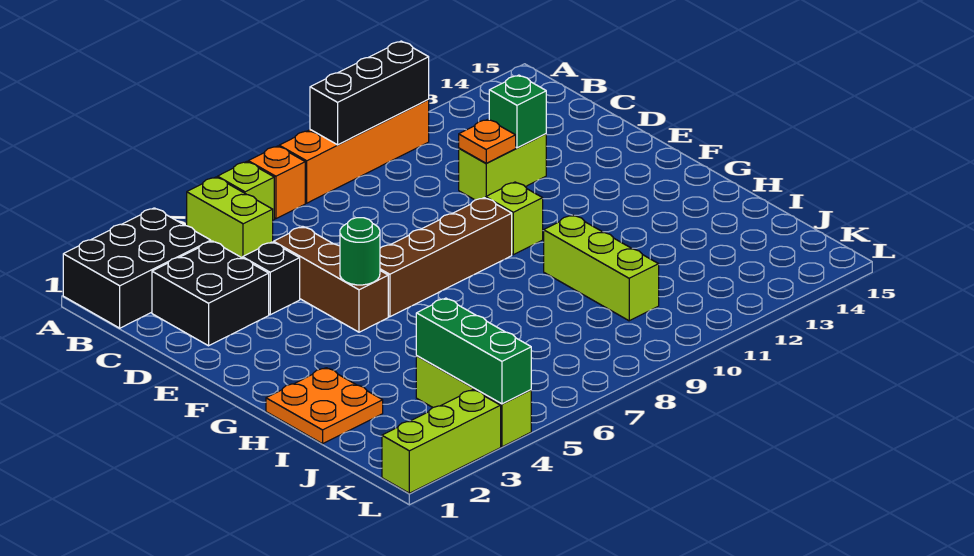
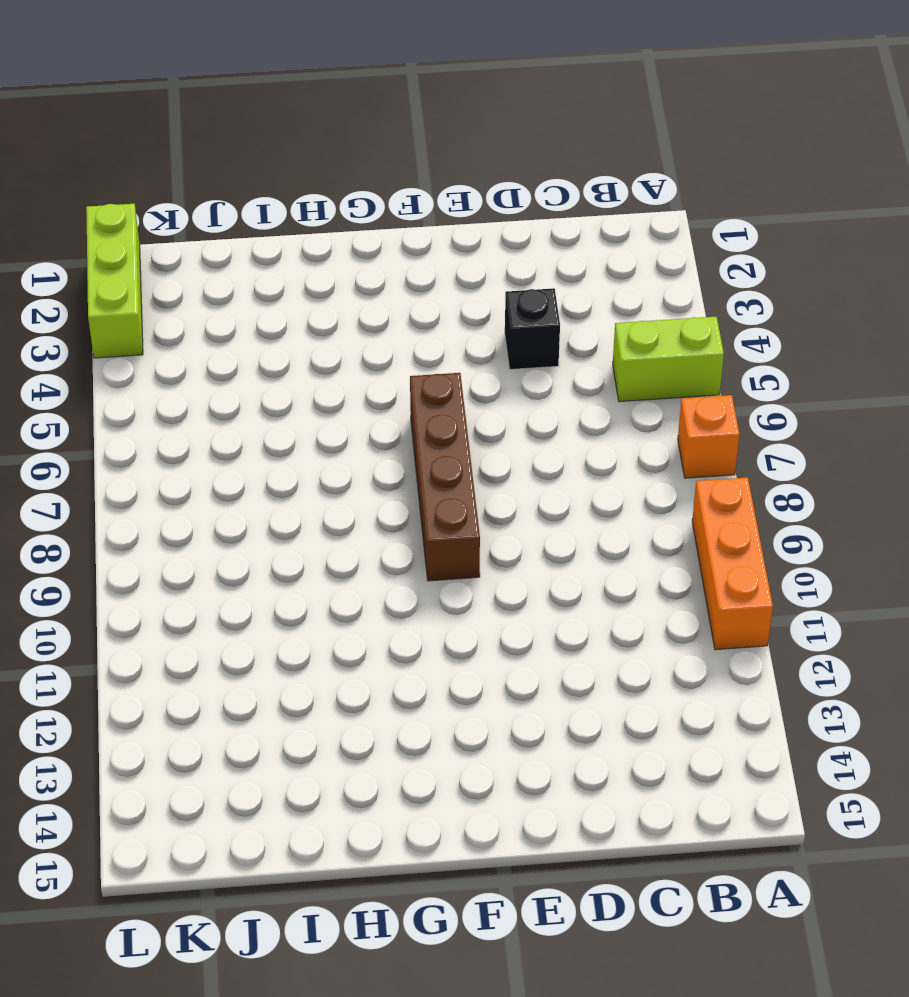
orange brick A9:A11 level 1 -> orange brick A8:A11 level 1
none -> black brick A1:B3 level 1
none -> lime brick A6 level 1
none -> black brick C2:D3 level 1

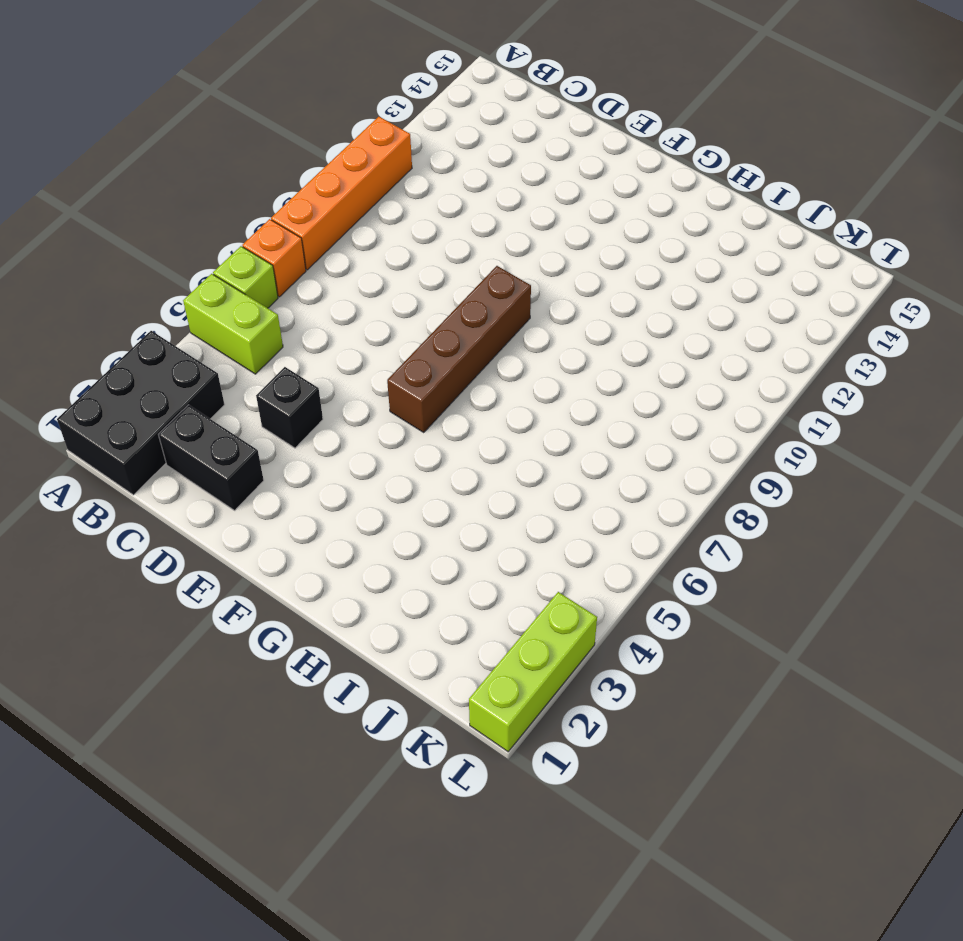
black brick C2:D2 level 1 -> black brick C2:D3 level 1
none -> brown brick D5:F5 level 1
none -> lime brick D11:D12 level 1
none -> lime brick F10 level 1

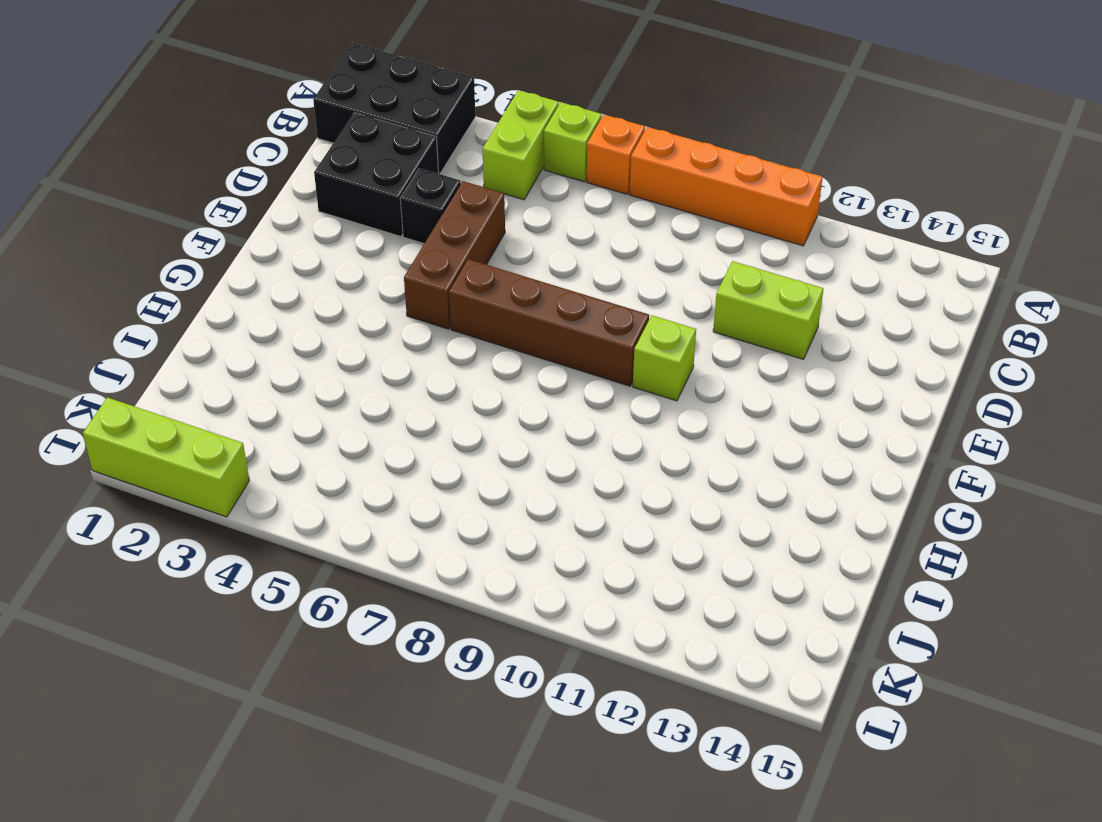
none -> orange plate H1:I2 level 1
none -> lime brick H10:J10 level 1
none -> lime brick J4:L4 level 1

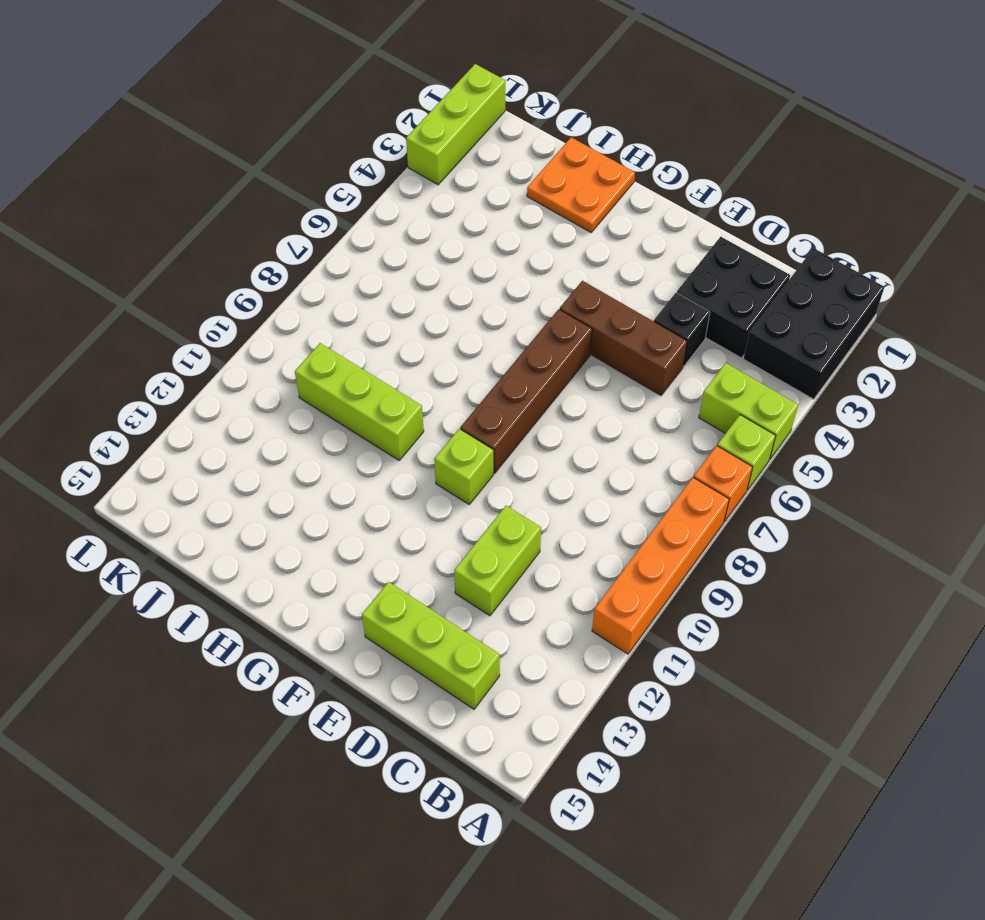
lime brick C14:E14 level 1 -> lime brick J4:L4 level 1
none -> black brick A9:A11 level 2
none -> orange plate D11 level 2
none -> green brick D12 level 2

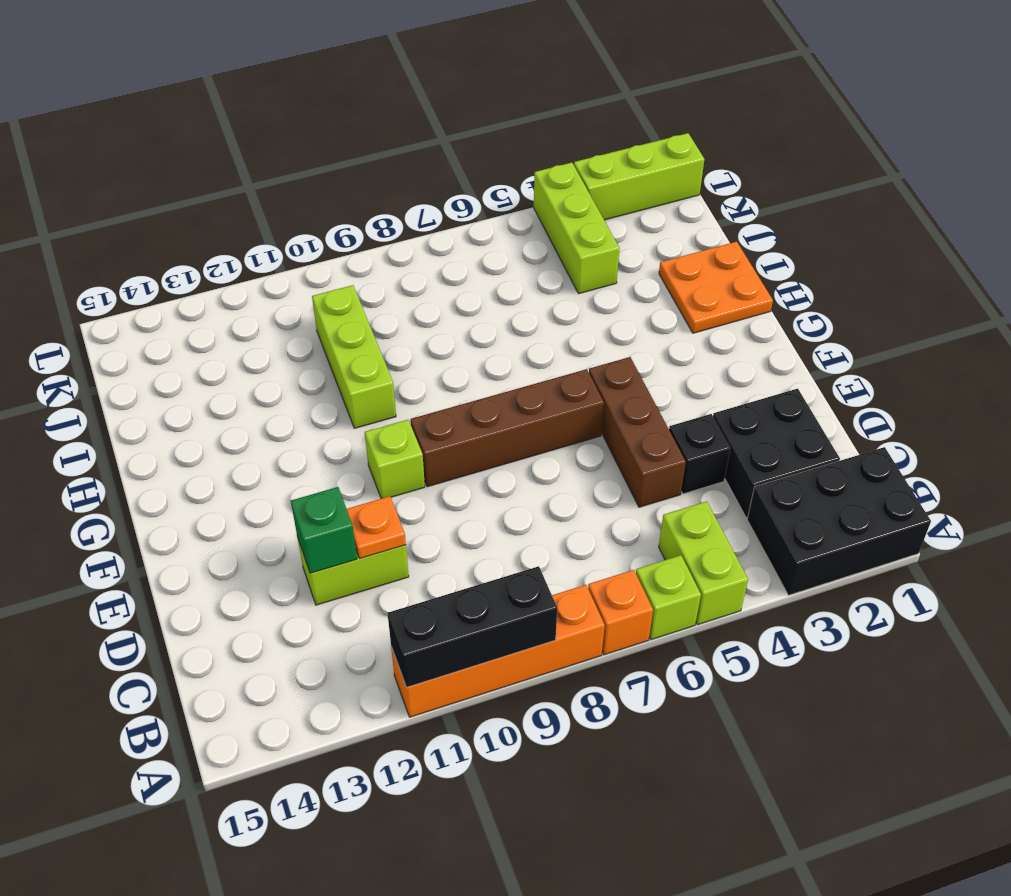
none -> green round brick F5 level 2
none -> green brick J4:L4 level 2

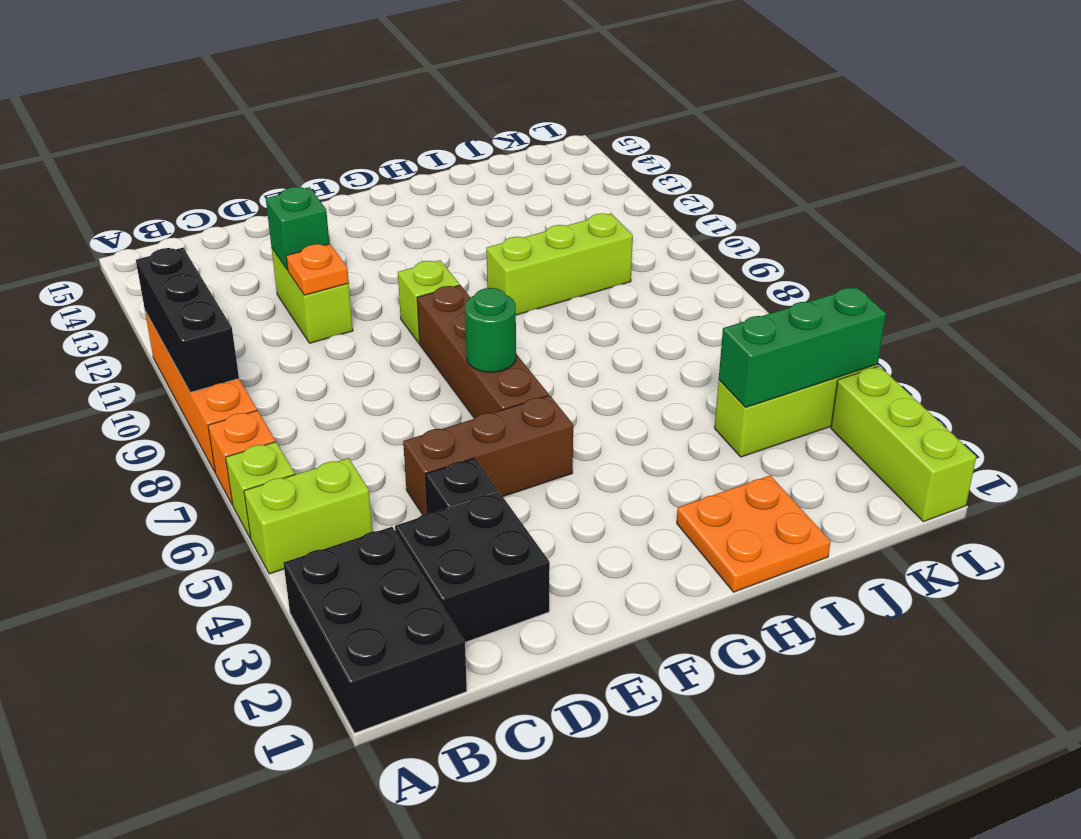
green round brick F7 level 2 -> green round brick F5 level 2

